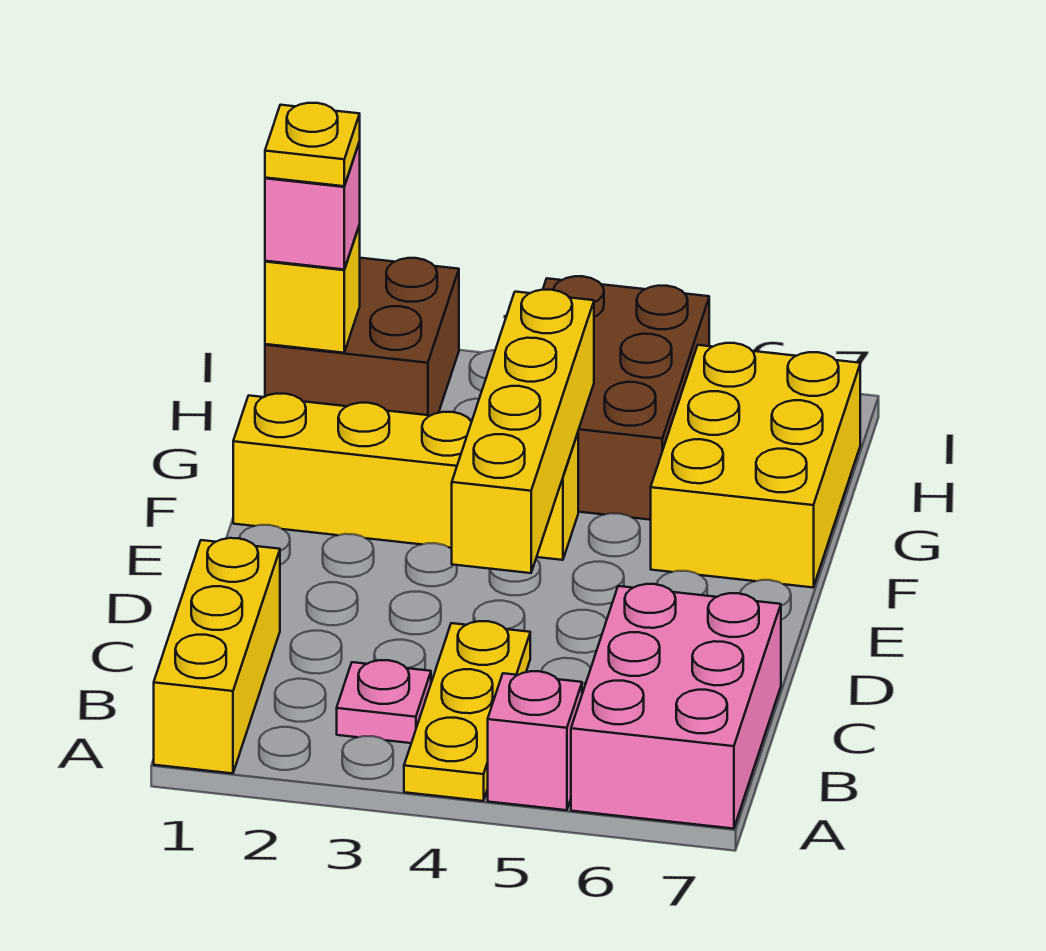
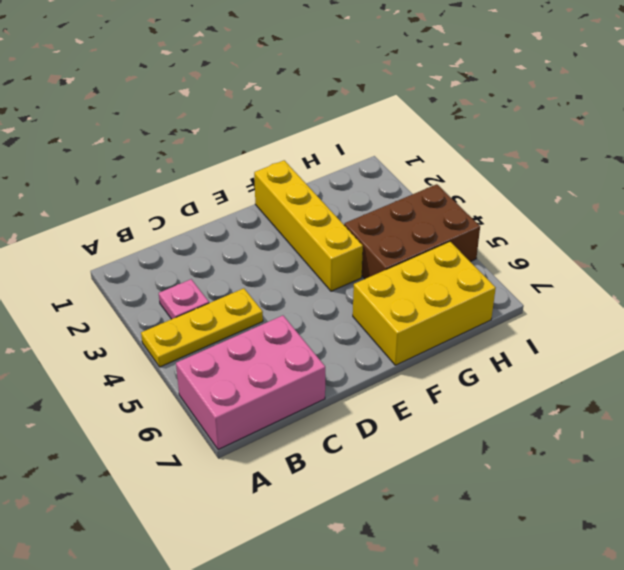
none -> yellow brick A1:C1 level 1
none -> pink brick A5 level 1
none -> brown brick H1:I2 level 1

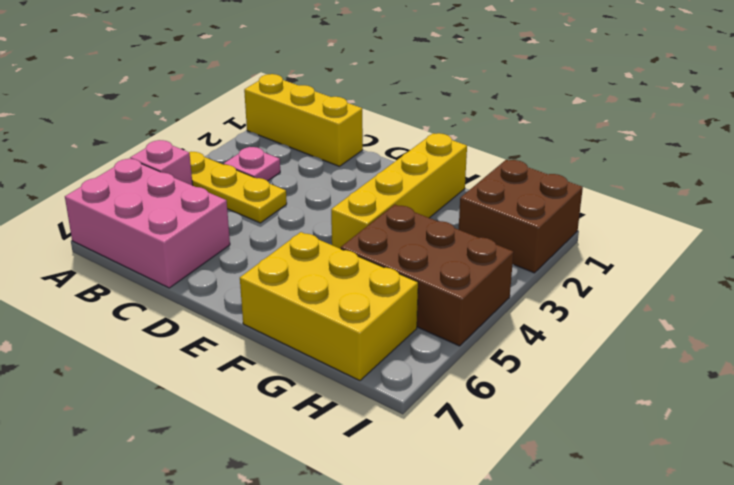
none -> yellow brick D4:G4 level 2
none -> yellow brick H1 level 2
none -> pink brick H1 level 3

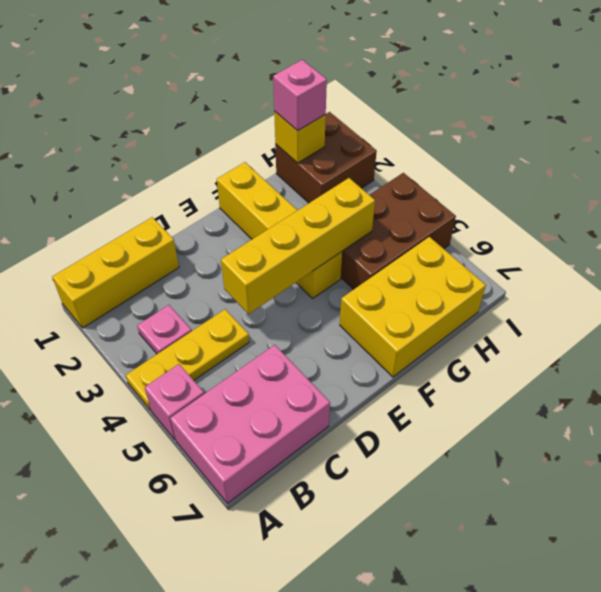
none -> yellow plate H1 level 4

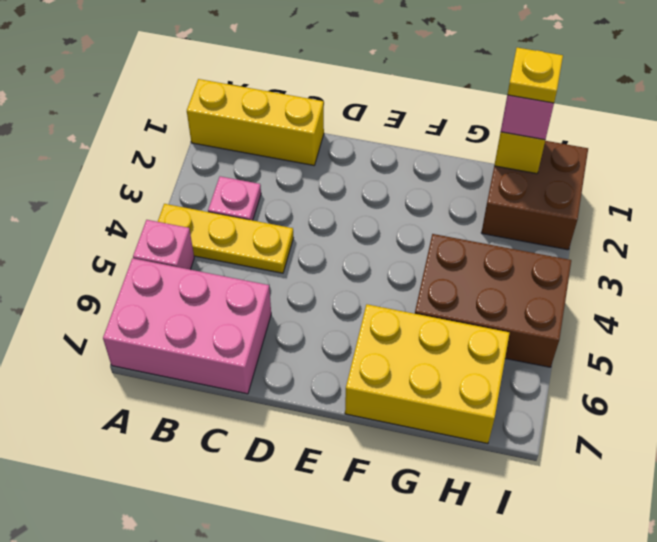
none -> yellow brick F1:F4 level 1
none -> yellow brick D4:G4 level 2

